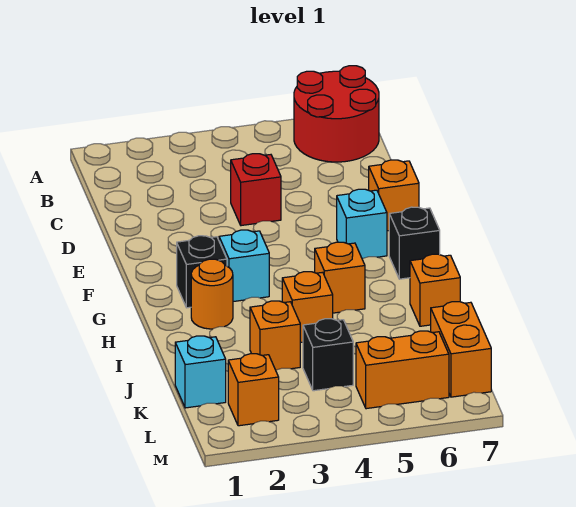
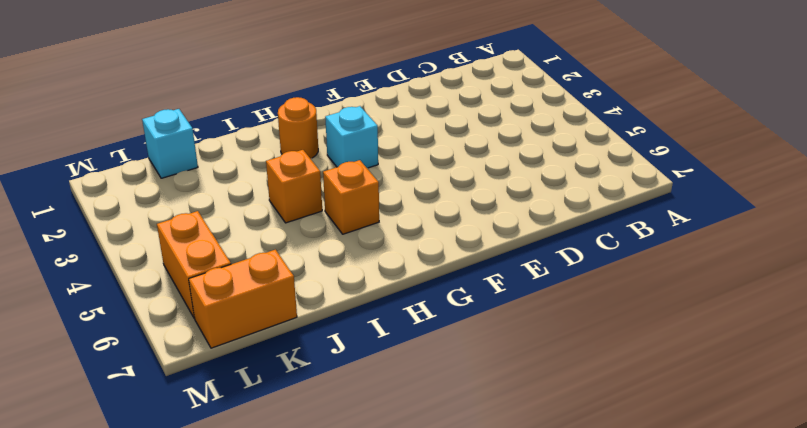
none -> red round brick A6:B7 level 1
none -> red brick D4 level 1
none -> orange brick E7 level 1

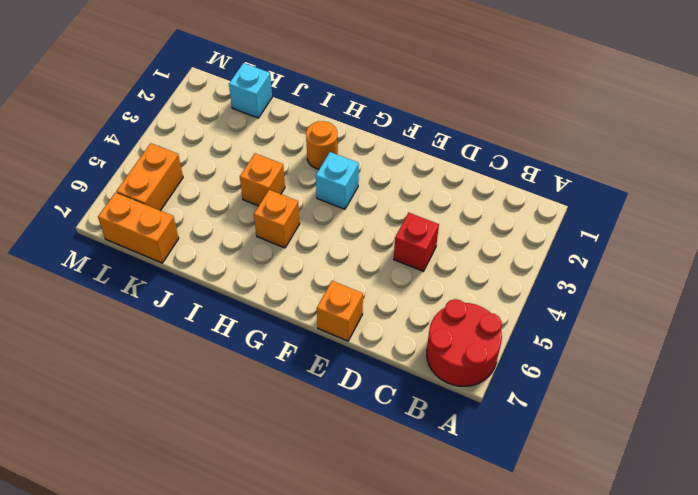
none -> cyan brick F6 level 1
none -> black brick G2 level 1
none -> black brick G7 level 1

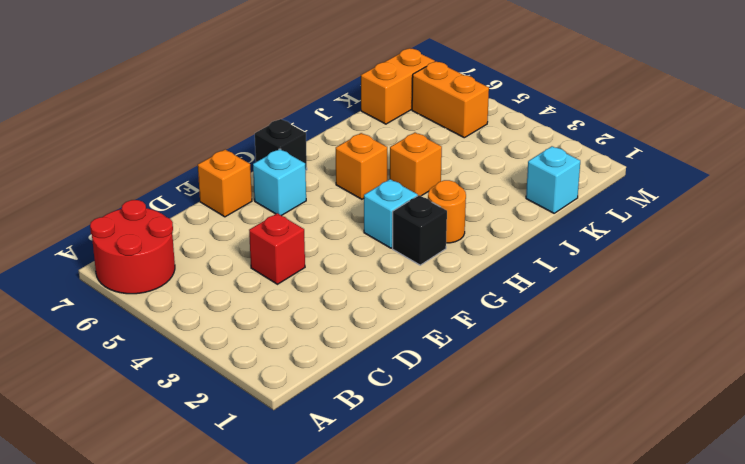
none -> orange brick I7 level 1
none -> orange brick J3 level 1
none -> black brick K4 level 1

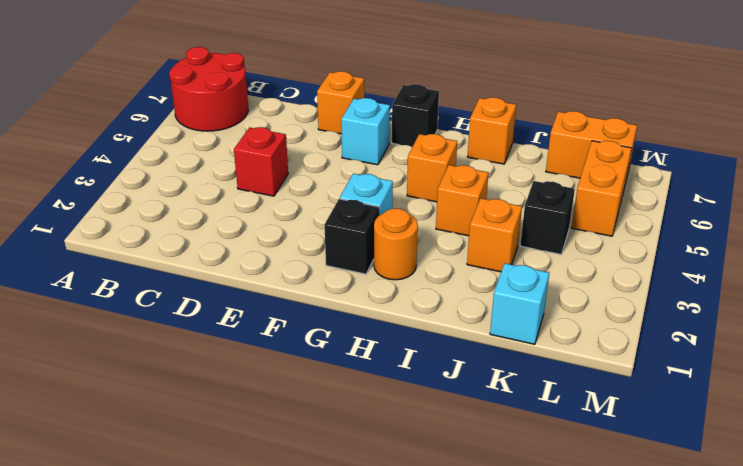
none -> orange brick L2 level 1

